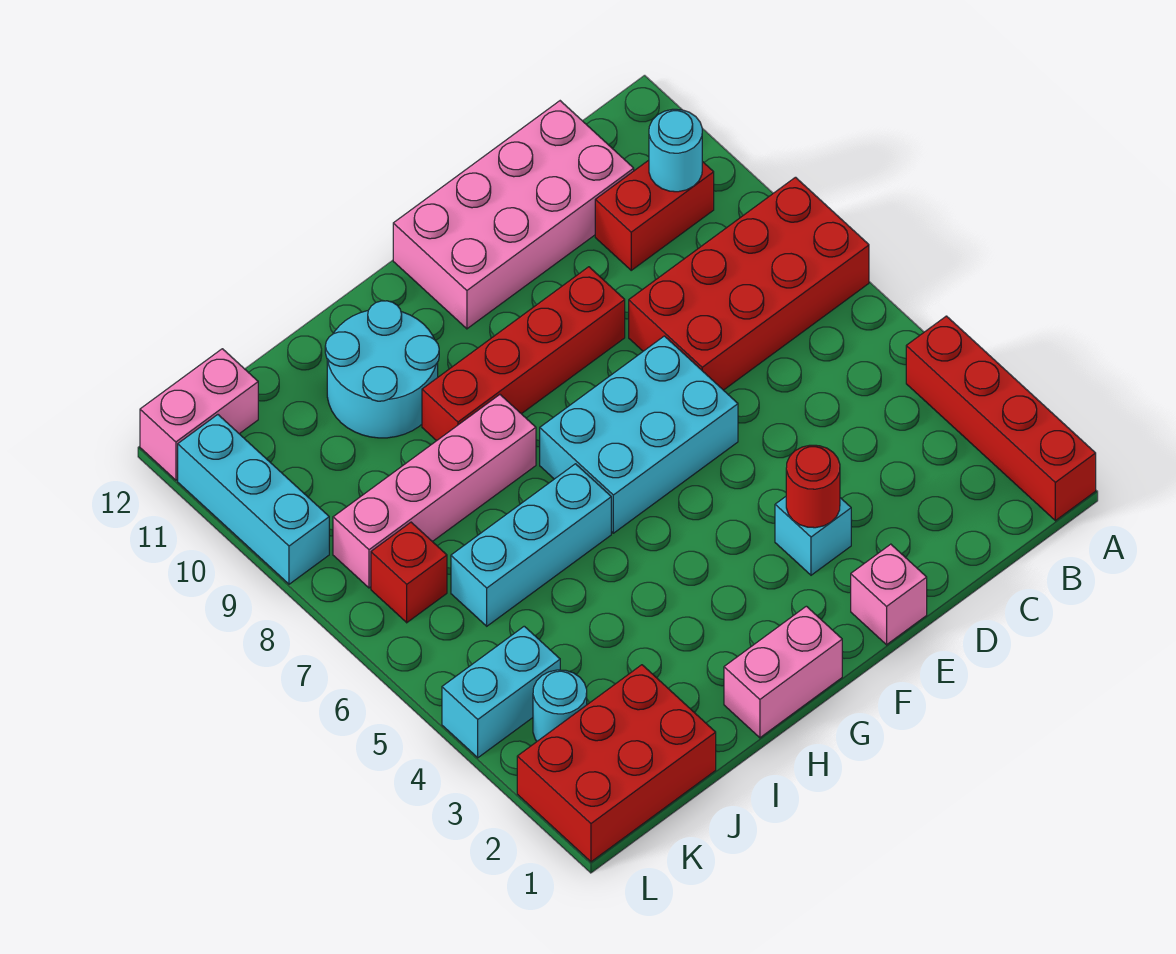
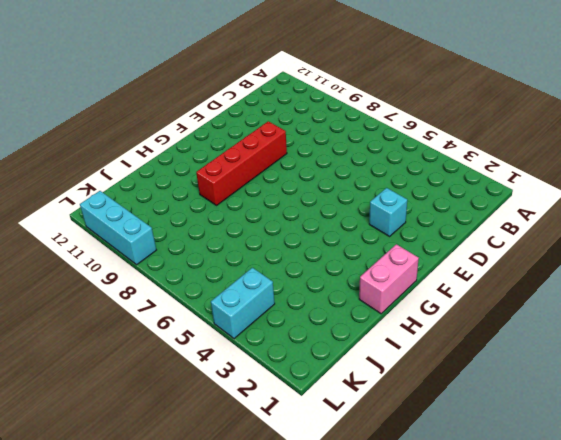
none -> red brick A1:A4 level 1
none -> red brick A7:D8 level 1
none -> red brick B10:C10 level 1

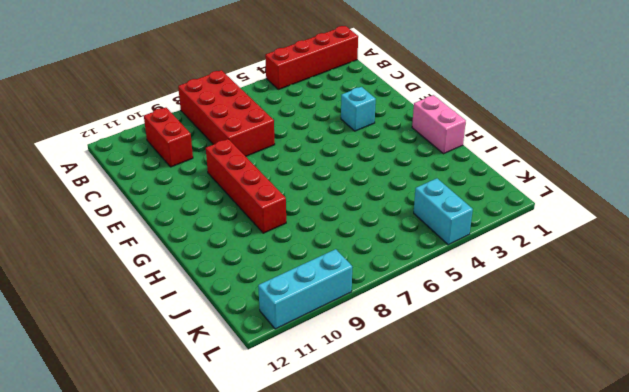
none -> pink brick C11:F12 level 1
none -> pink brick E1 level 1
none -> cyan brick E6:G7 level 1

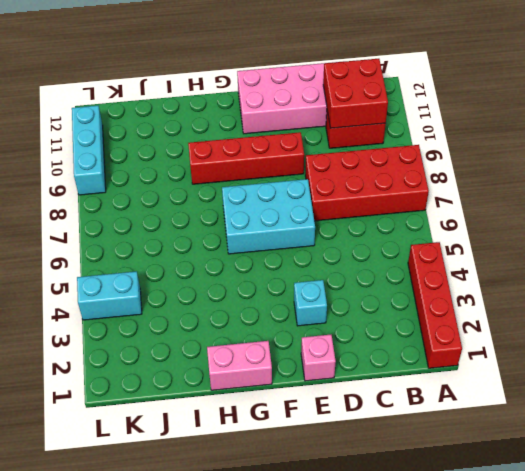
red brick B10:C11 level 2 -> cyan round brick B10 level 2
none -> cyan brick H6:J6 level 1
none -> pink brick H8:K8 level 1
none -> cyan round brick H10:I11 level 1

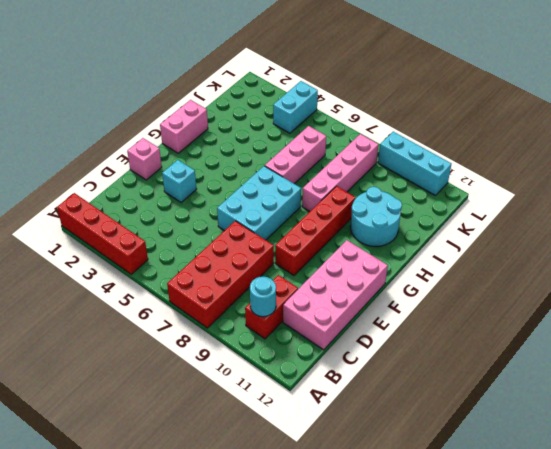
pink brick H6:J6 level 1 -> cyan brick H6:J6 level 1
none -> red brick J1:L2 level 1
none -> cyan round brick K3 level 1
none -> red brick K7 level 1

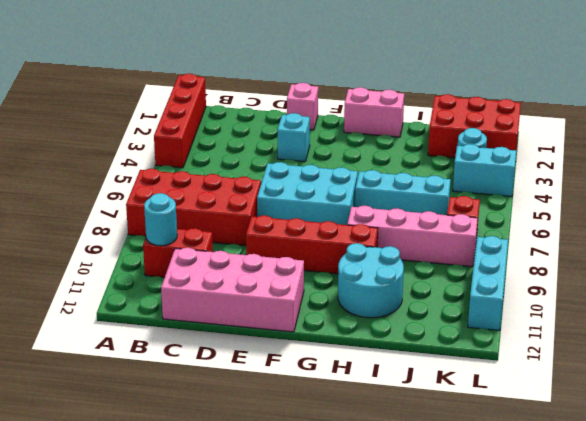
none -> pink brick K12:L12 level 1
none -> red round brick E3 level 2

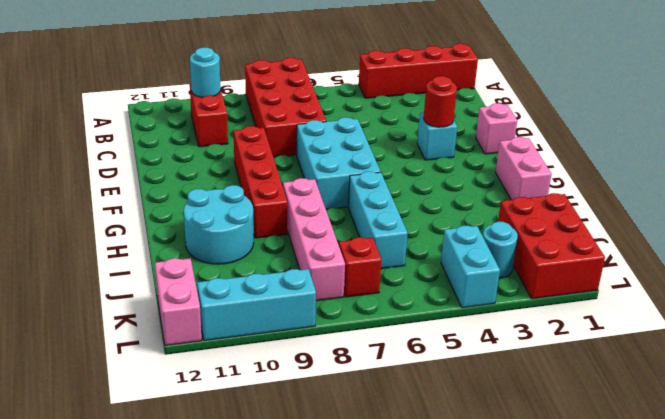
none -> pink brick C11:F12 level 1

